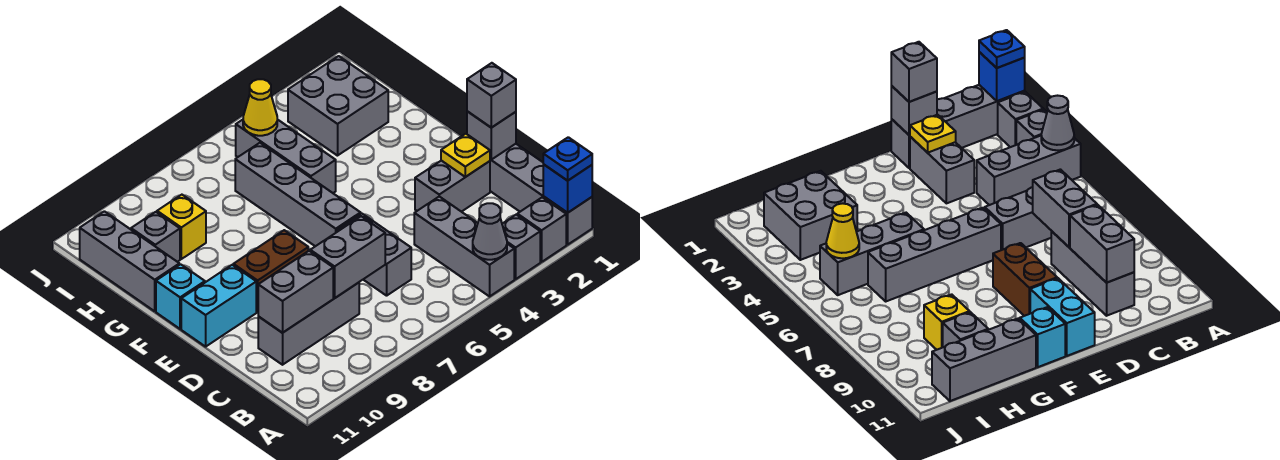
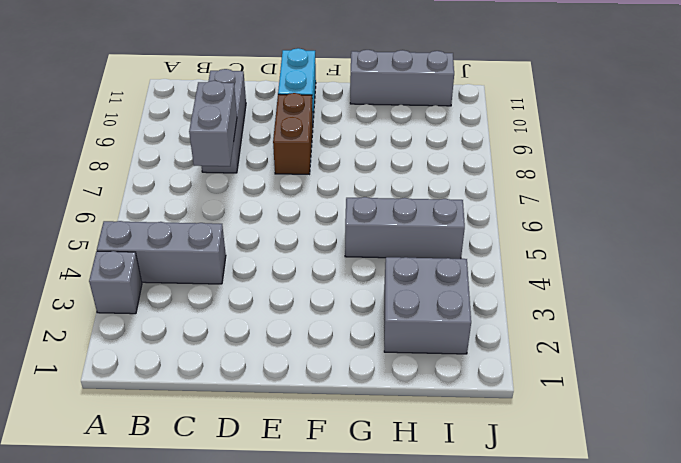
none -> grey brick A1:D1 level 1
none -> grey brick A2 level 1
none -> grey brick C6:D6 level 1

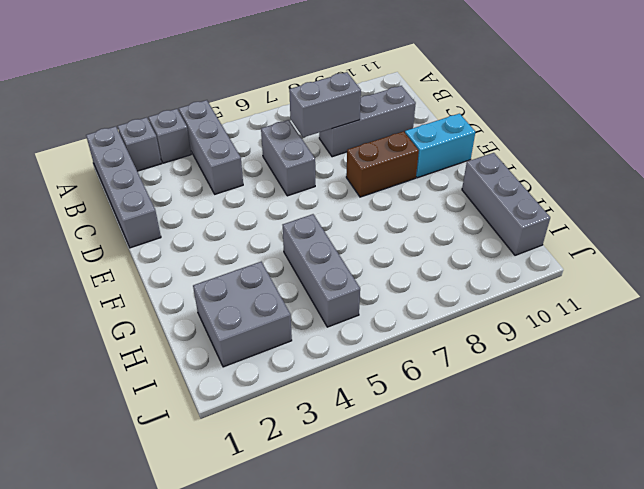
none -> grey brick D2:D3 level 1
none -> grey brick E6:H6 level 1
none -> cyan brick F11 level 1

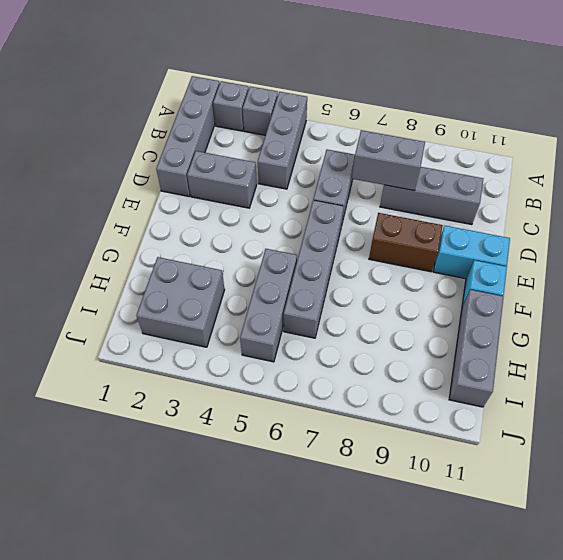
none -> yellow brick H9 level 1
none -> grey brick H10 level 1
none -> blue brick A1 level 2

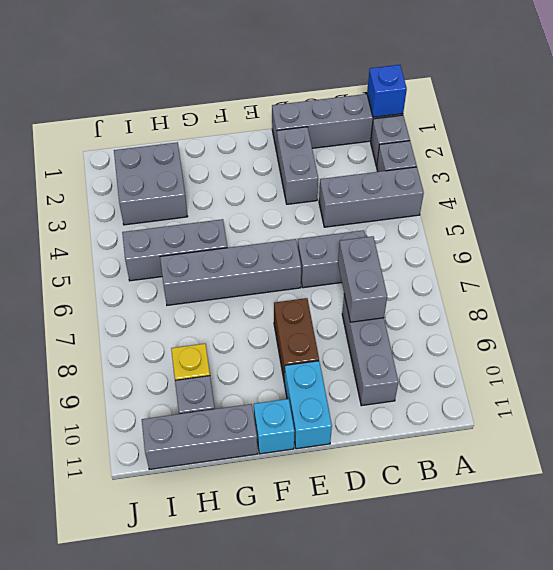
none -> grey cone A4 level 2
none -> grey brick C9:C10 level 2
none -> grey brick D1 level 2

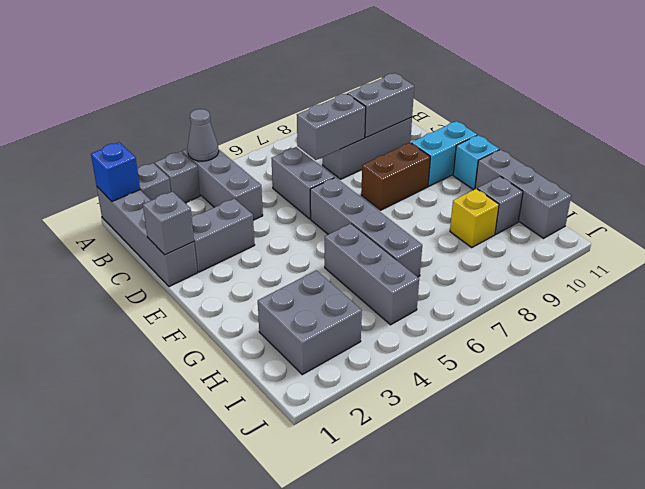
none -> yellow plate D2 level 2
none -> yellow cone I5 level 2
none -> blue plate A1 level 3

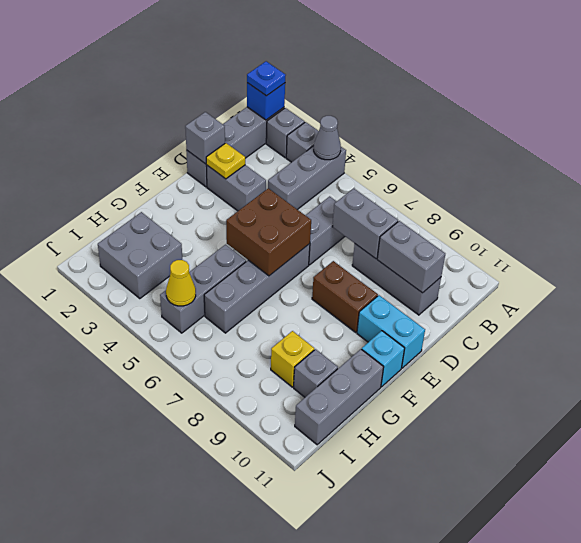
brown brick E5:F6 level 2 -> none
none -> grey brick D1 level 3

